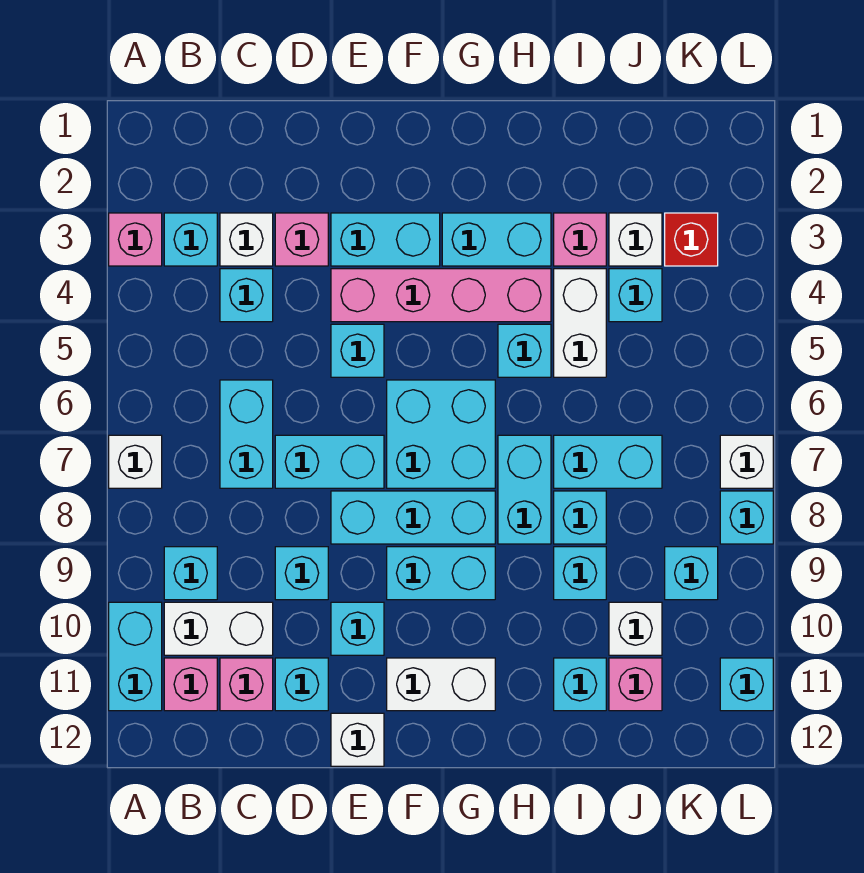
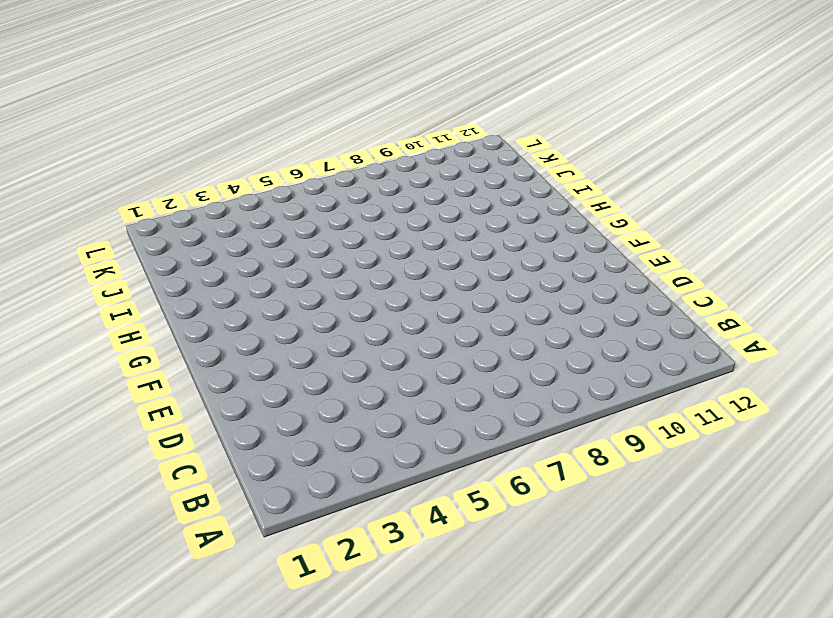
none -> pink brick A3 level 1
none -> white brick A7 level 1
none -> cyan brick A10:A11 level 1
none -> cyan brick B3 level 1

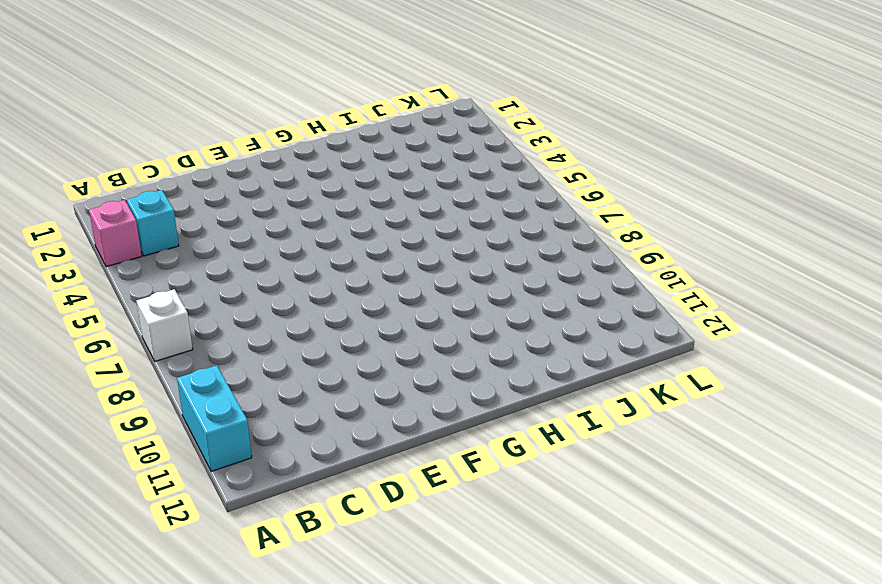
none -> cyan brick B9 level 1
none -> white brick B10:C10 level 1
none -> pink brick B11 level 1
none -> white brick C3 level 1

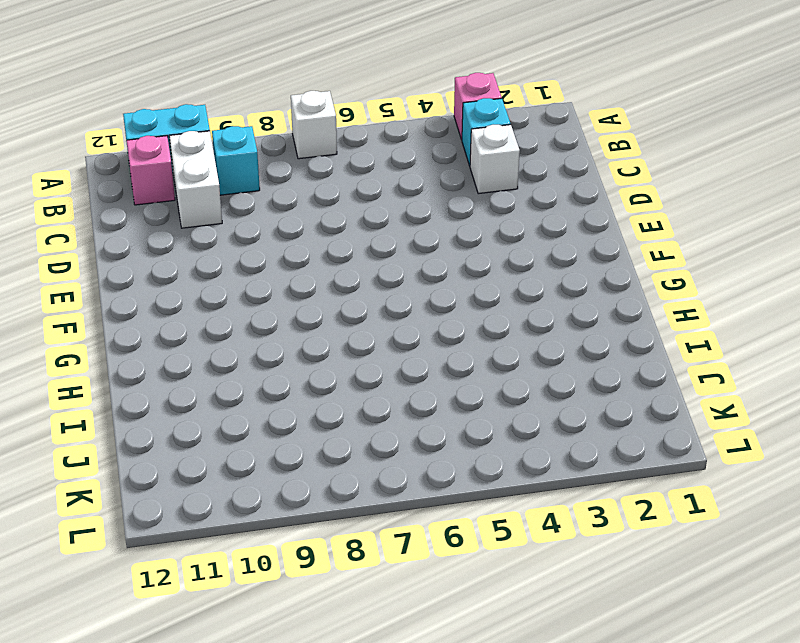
none -> cyan brick C4 level 1
none -> cyan brick C6:C7 level 1
none -> pink brick C11 level 1
none -> pink brick D3 level 1

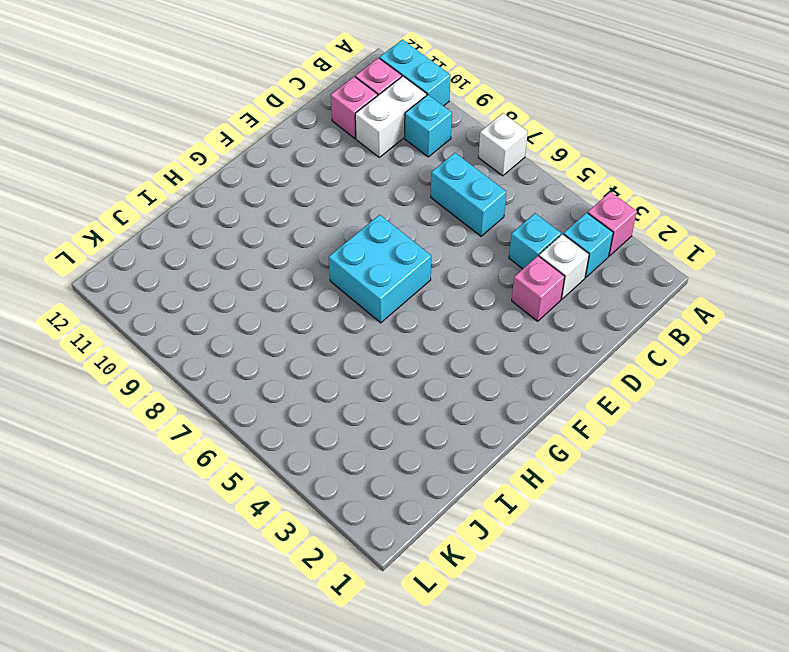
none -> cyan brick D7:E7 level 1
none -> cyan brick D9 level 1
none -> cyan brick D11 level 1
none -> cyan brick E3:F3 level 1

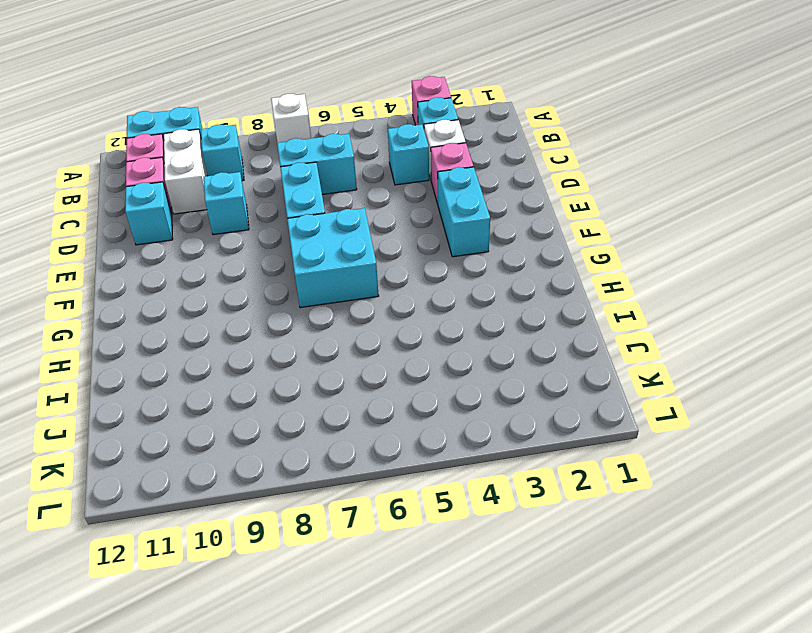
none -> pink brick E4:H4 level 1
none -> cyan brick E5 level 1
none -> cyan brick E8:G8 level 1
none -> cyan brick E10 level 1

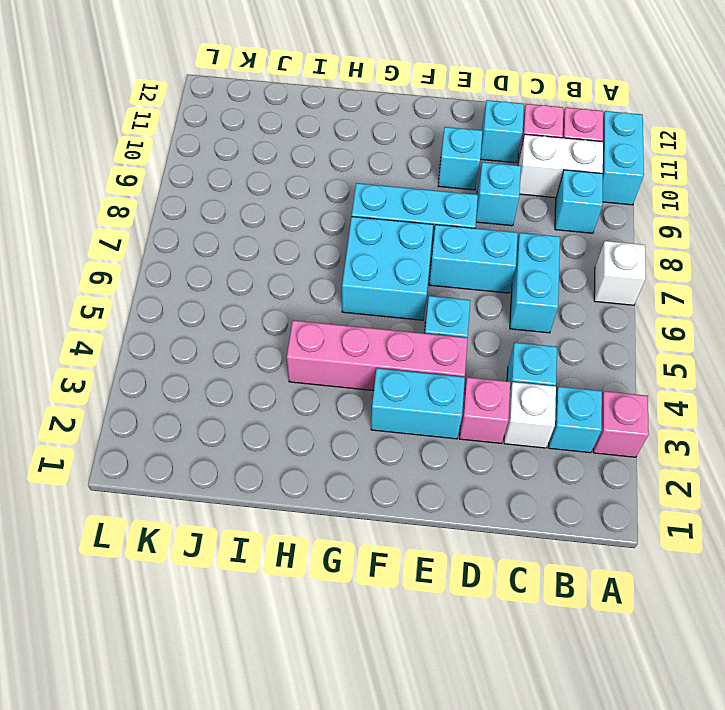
none -> white brick E12 level 1
none -> cyan brick F9:G9 level 1
none -> white brick F11:G11 level 1
none -> cyan brick G3:H3 level 1

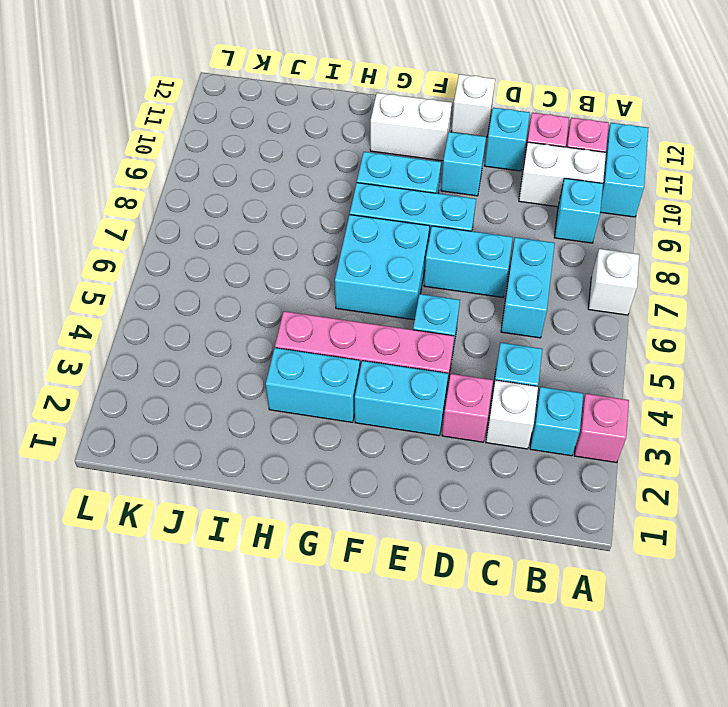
none -> cyan brick D9 level 1
none -> cyan brick H5 level 1
none -> cyan brick H7:H8 level 1
none -> pink brick I3 level 1

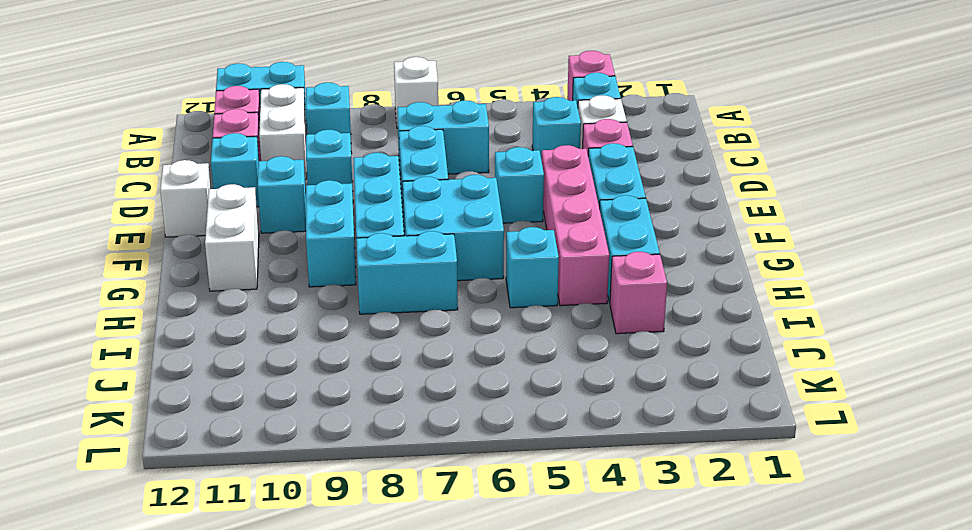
none -> white brick I4:I5 level 1
none -> cyan brick I7:J7 level 1
none -> cyan brick I8 level 1
none -> cyan brick I9 level 1

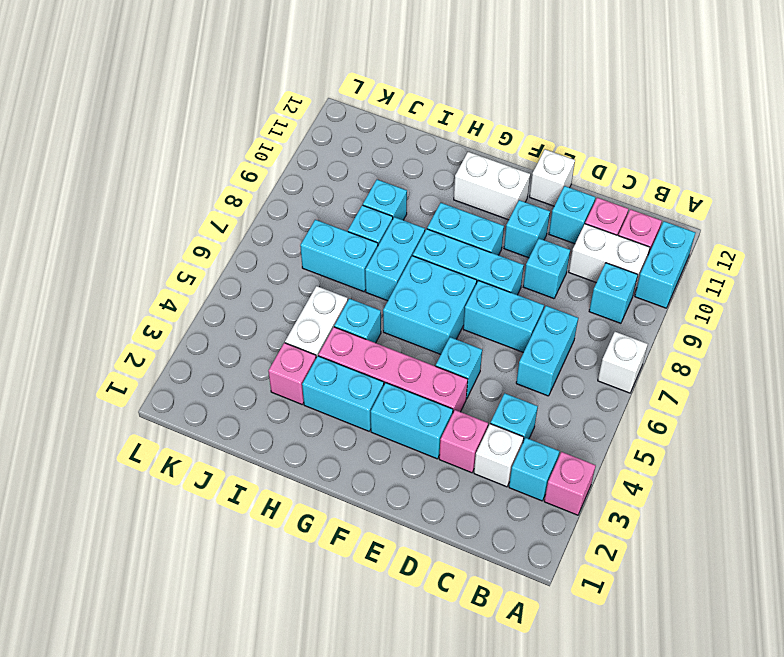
none -> cyan brick I11 level 1
none -> white brick J3 level 1
none -> cyan brick J4 level 1
none -> white brick J10 level 1

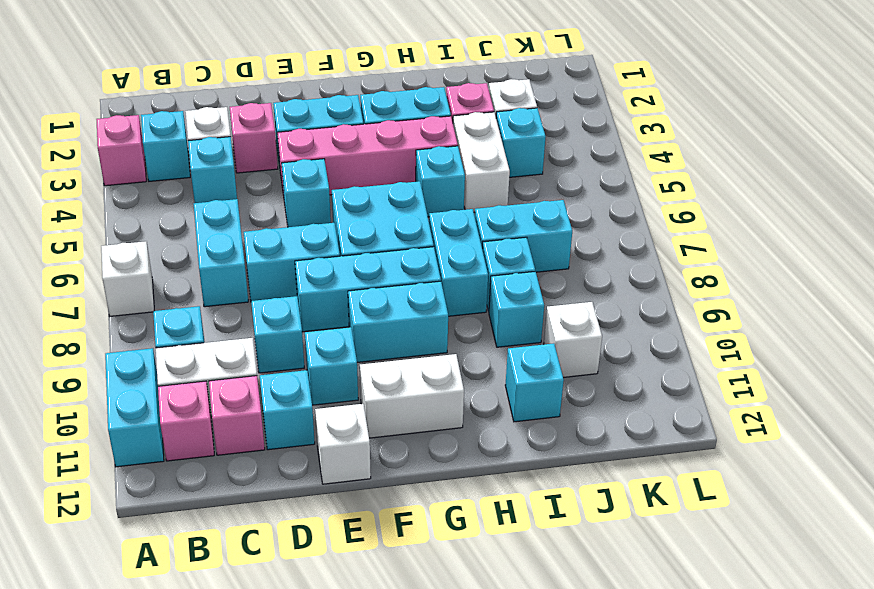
none -> pink brick J11 level 1
none -> red brick K3 level 1
none -> cyan brick K9 level 1
none -> white brick L7 level 1

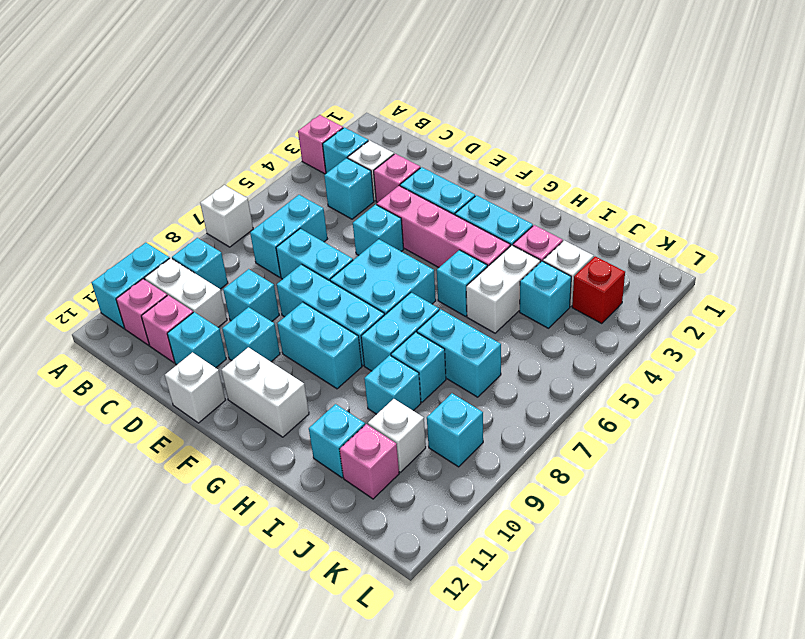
none -> white brick L7 level 1
none -> cyan brick L8 level 1
none -> cyan brick L11 level 1

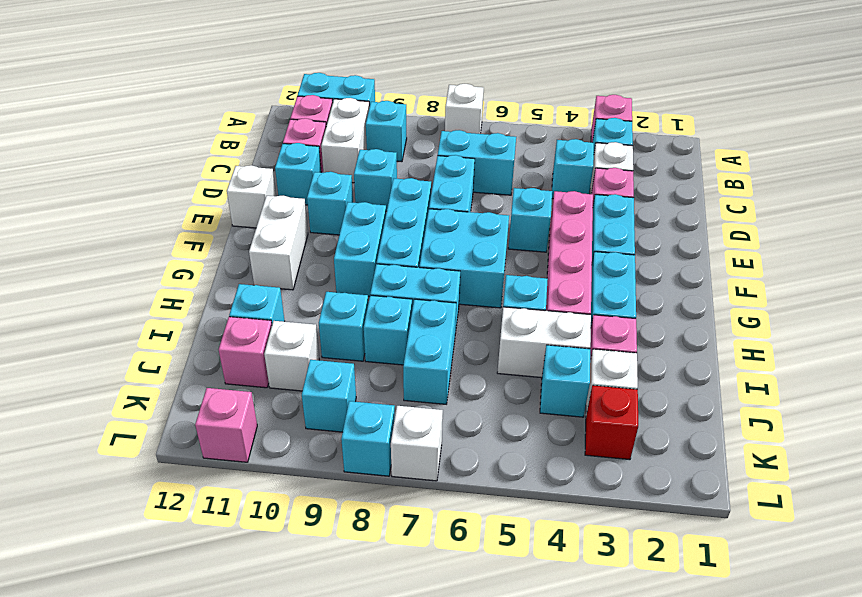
pink brick L11 level 1 -> cyan brick L11 level 1

